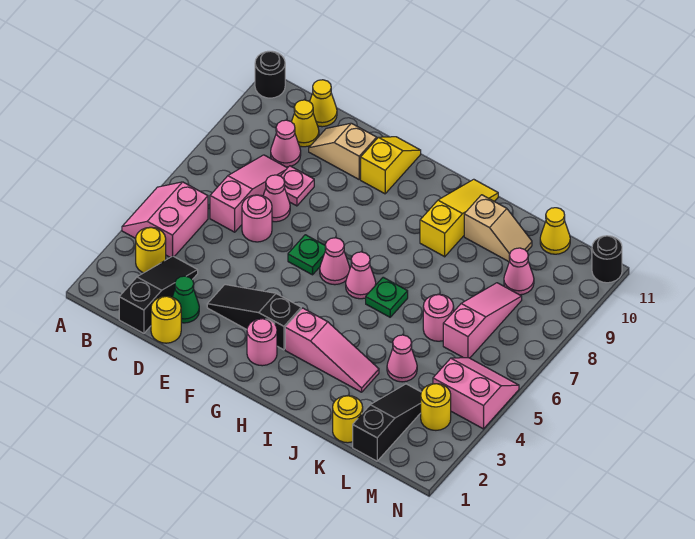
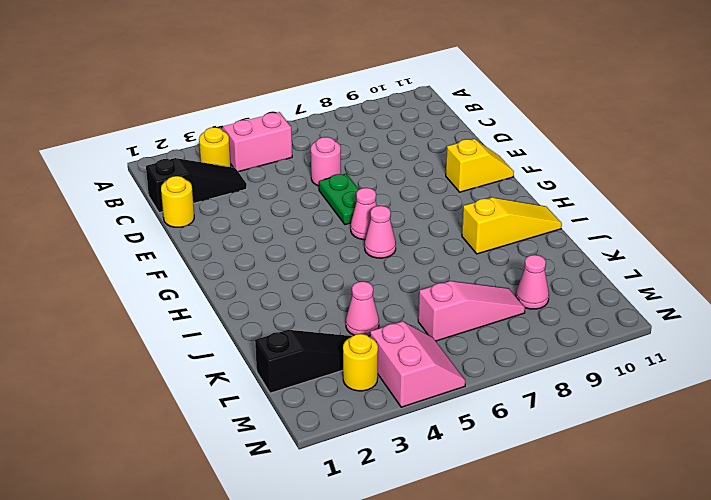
green plate E6:F6 level 1 -> green plate F6 level 1
none -> black round brick A11 level 1
none -> pink slope C6:C8 level 1 top 6
none -> pink cone C9 level 1
none -> yellow cone C10 level 1

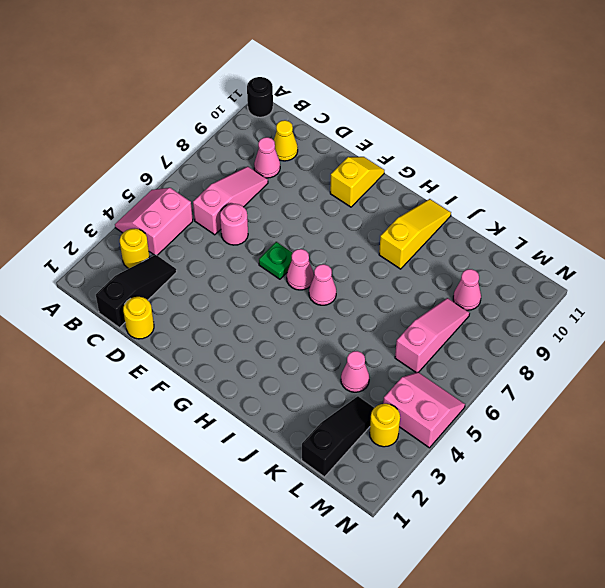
none -> yellow cone C11 level 1
none -> green cone D2 level 1
none -> pink cone D7 level 1
none -> pink plate D8 level 1

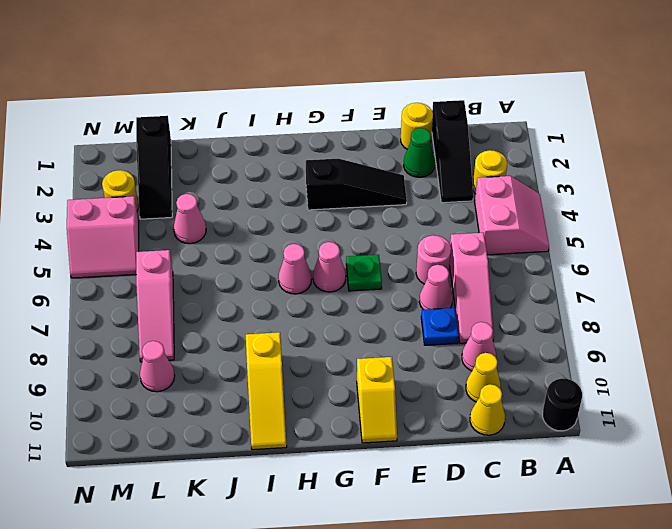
blue plate D8 level 1 -> pink plate D8 level 1
none -> tan slope D10:E10 level 1 top E
none -> pink round brick G2 level 1
none -> pink slope H3:J3 level 1 top H
none -> green plate I6 level 1

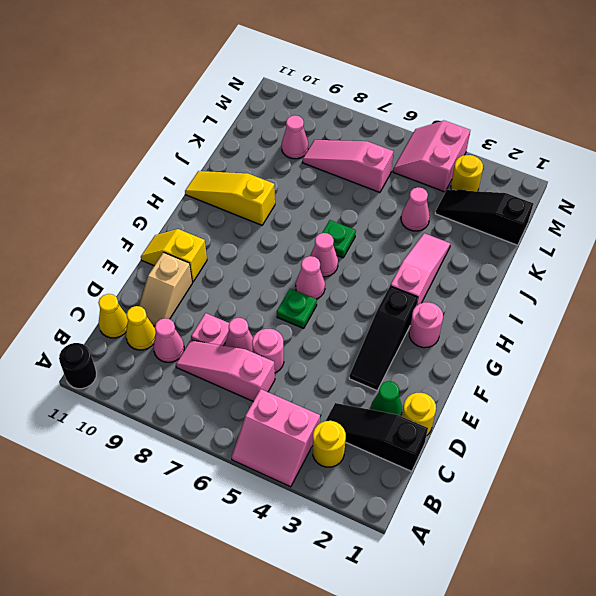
none -> tan slope J10:K10 level 1 top J
none -> yellow round brick K1 level 1
none -> pink round brick K6 level 1
none -> yellow cone L11 level 1

